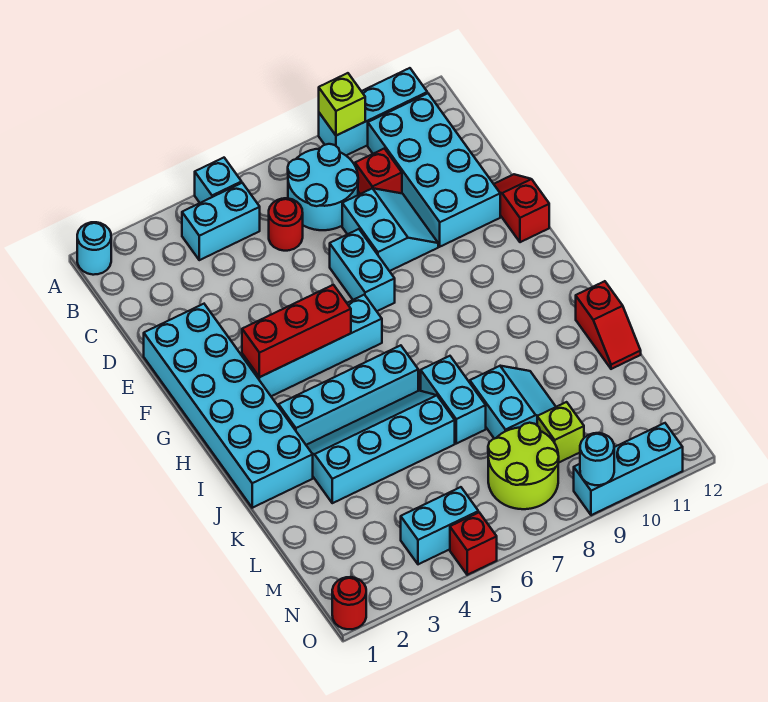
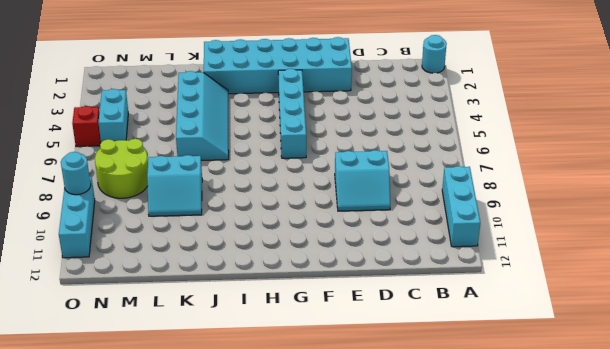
none -> cyan brick A5 level 1
none -> cyan brick B4:B5 level 1
none -> cyan round brick B7:C8 level 1

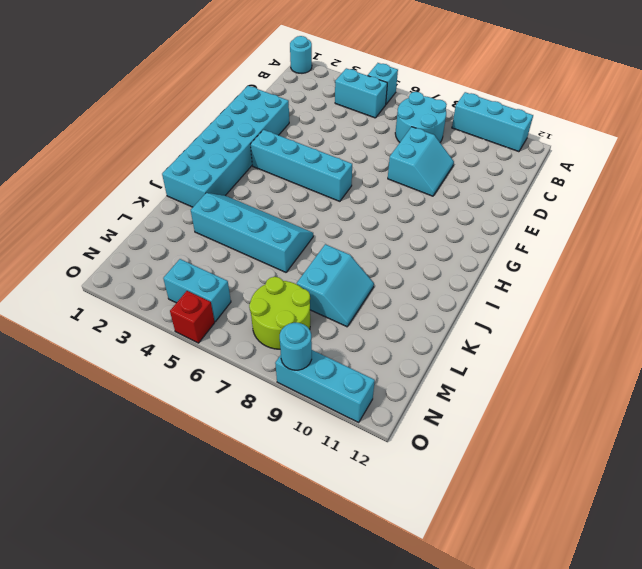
none -> cyan brick B10:E11 level 1
none -> red round brick C6 level 1
none -> red brick C9 level 1

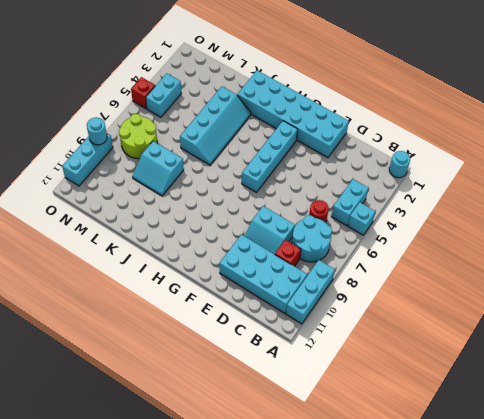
none -> cyan brick E7:F7 level 1
none -> red slope E12:F12 level 1 top F
none -> cyan brick I3:I6 level 1

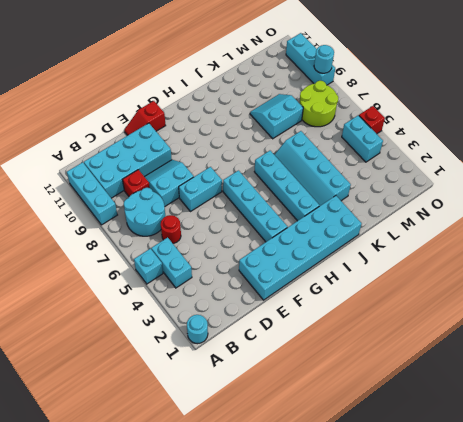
none -> cyan brick J7:K7 level 1
none -> red slope J12:K12 level 1 top J
none -> lime brick M9 level 1

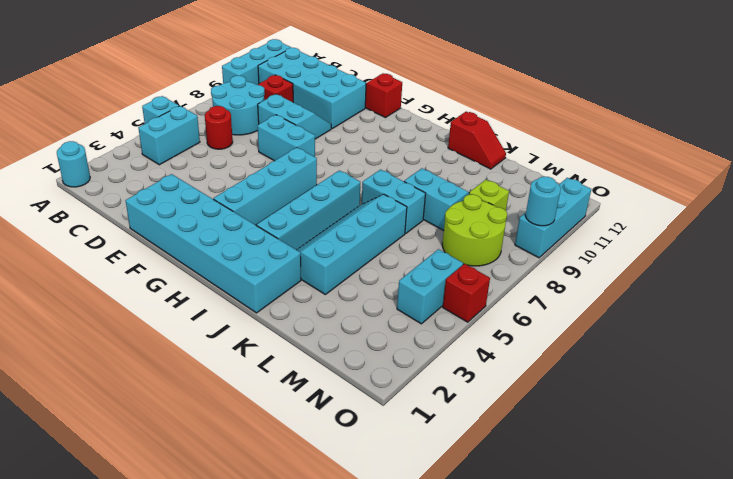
none -> red round brick O1 level 1
none -> lime brick A9 level 2
none -> red brick G3:G5 level 2

